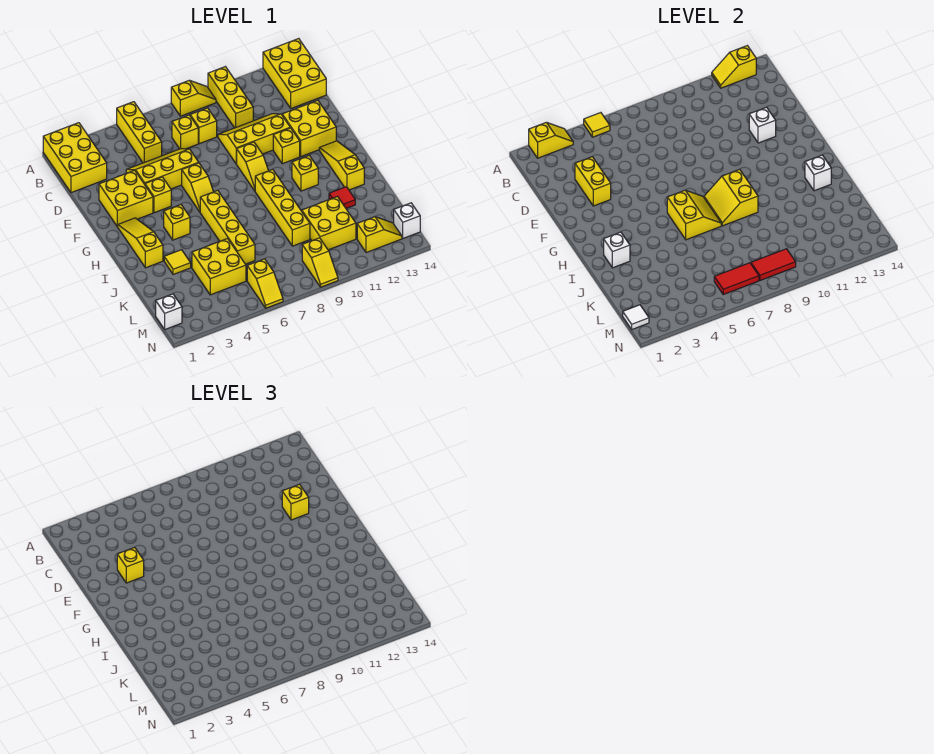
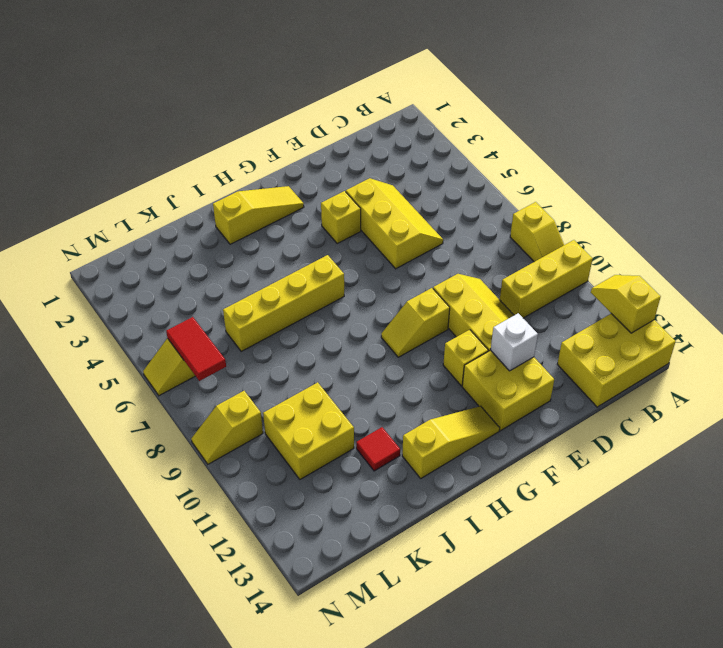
none -> yellow brick A1:C2 level 1
none -> yellow brick A5:C5 level 1
none -> yellow brick C7 level 1
none -> yellow brick C8 level 1

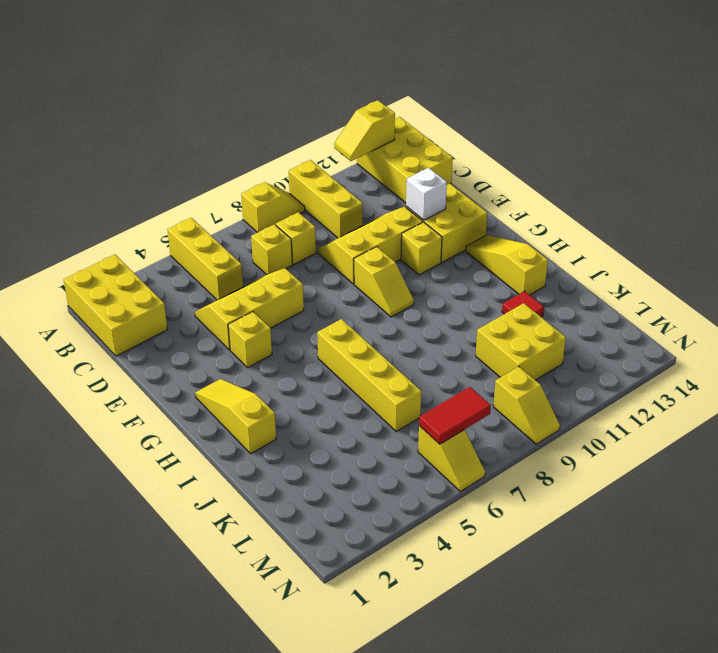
none -> yellow brick E2:F3 level 1
none -> yellow slope F6:G6 level 1 top F
none -> yellow brick H4 level 1
none -> yellow brick H9:K9 level 1

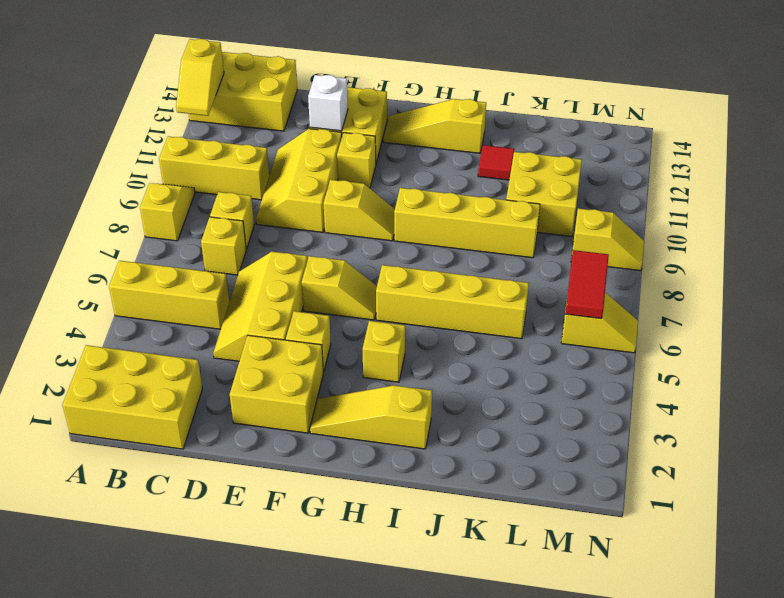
none -> yellow brick H11 level 1
none -> yellow tile J3 level 1
none -> yellow brick K4:L5 level 1
none -> white brick M1 level 1

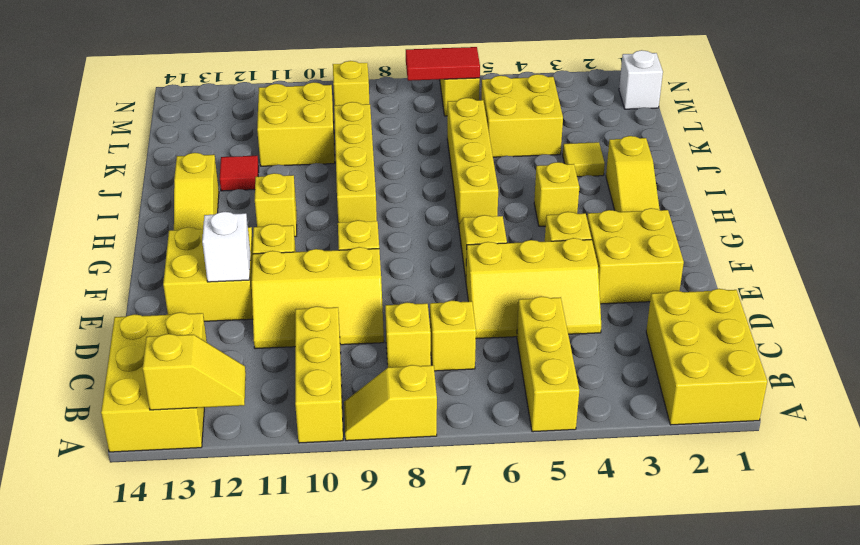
none -> yellow slope M12:M13 level 1 top 12
none -> white brick M14 level 1
none -> yellow slope A2:A3 level 2 top 2
none -> yellow tile A5 level 2

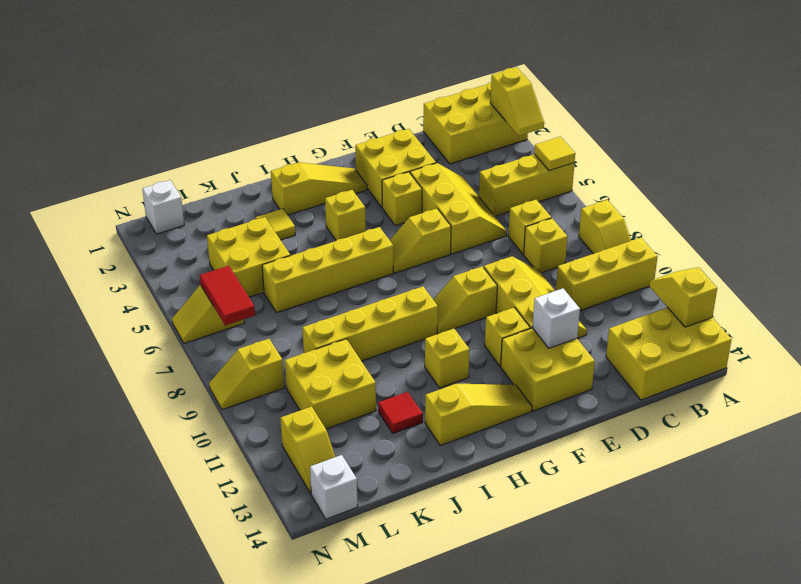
none -> yellow brick D3:E3 level 2
none -> yellow slope H6:I7 level 2 top 6
none -> yellow slope H8:I9 level 2 top 9
none -> white brick I2 level 2

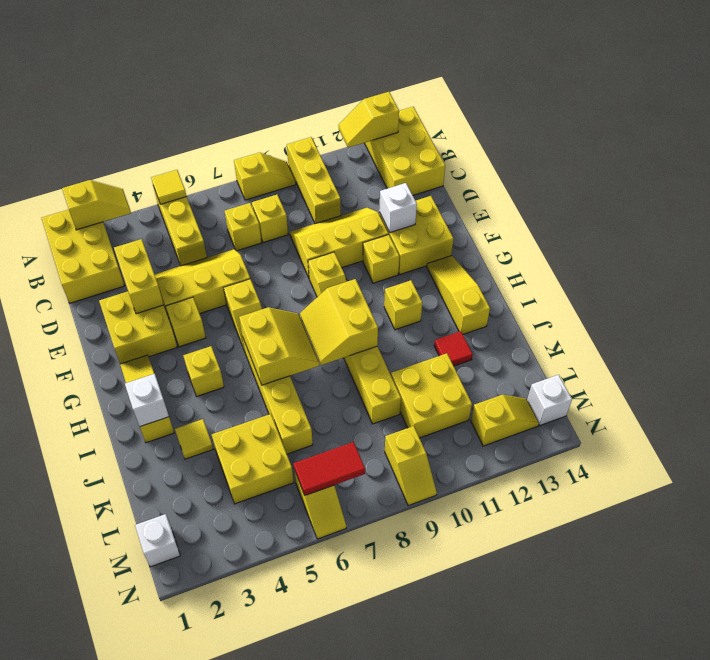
none -> white brick I13 level 2
none -> white tile M1 level 2
none -> red tile M8:M9 level 2
none -> yellow brick E3 level 3

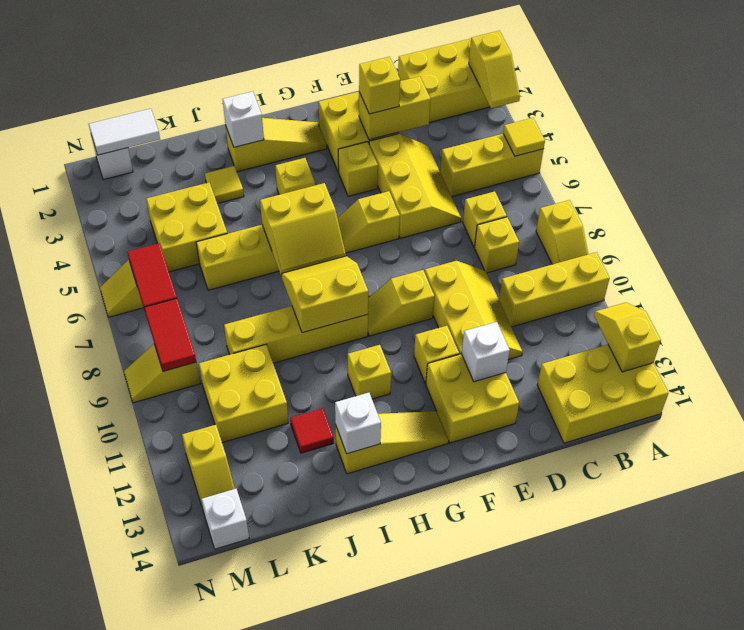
white tile L1:M1 level 2 -> white tile M1 level 2
none -> yellow brick E12 level 3

